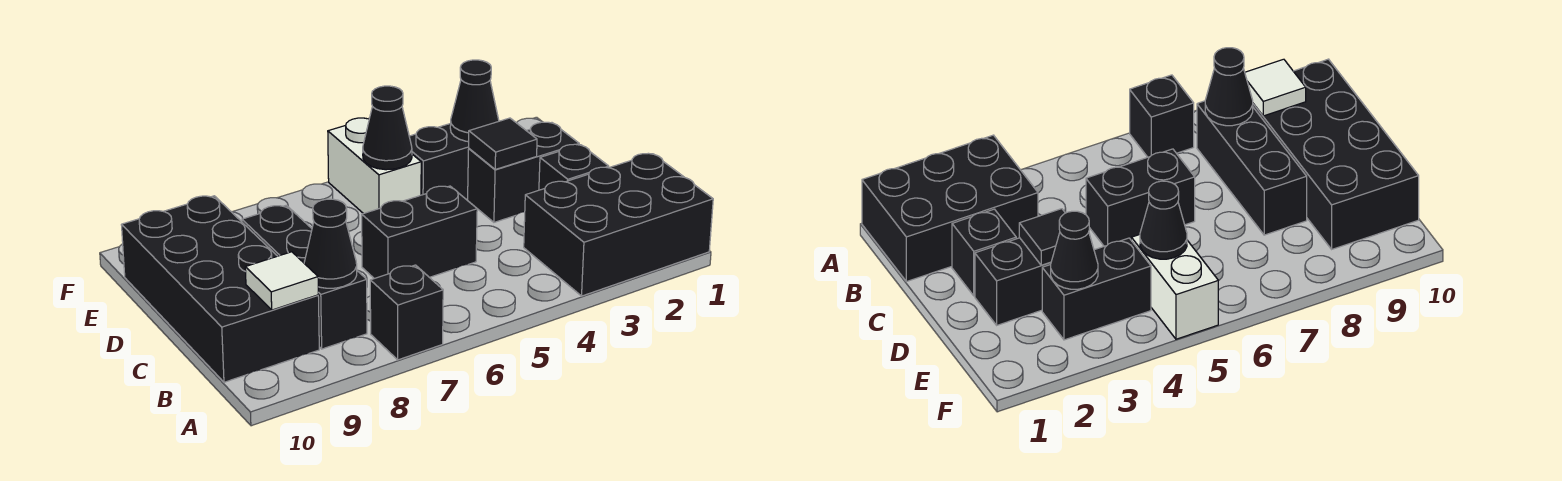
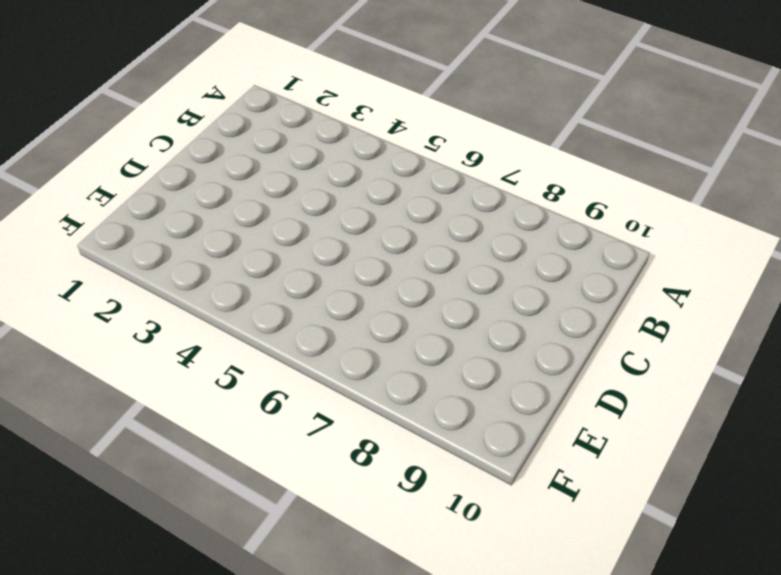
none -> black brick A1:B3 level 1
none -> black brick A7 level 1
none -> black brick B8:D8 level 1

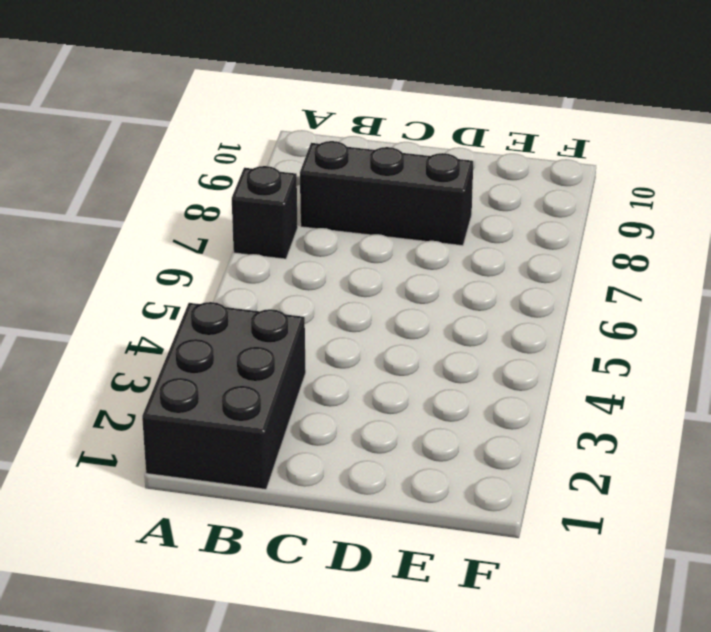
none -> black brick B9:E10 level 1
none -> black brick C2 level 1
none -> black brick C5:C6 level 1

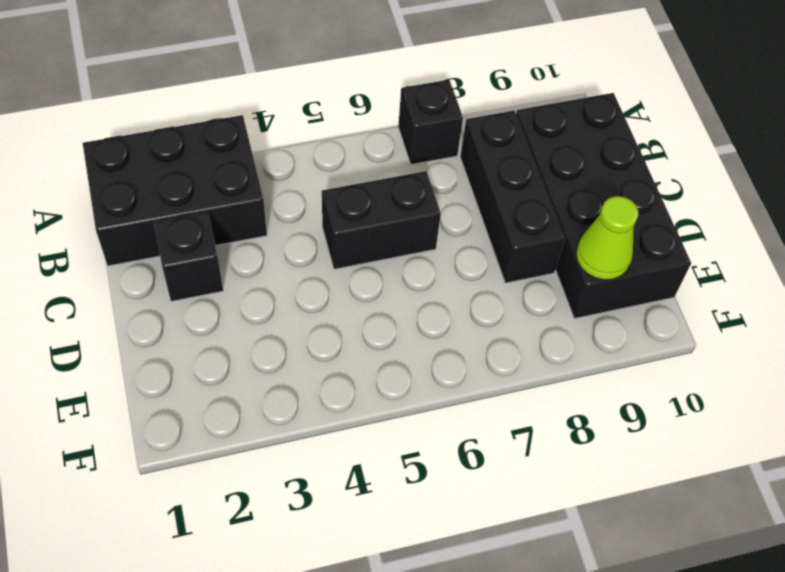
lime cone E9 level 2 -> none
none -> black brick D2:D3 level 1
none -> black brick E3:E4 level 1
none -> white brick E5:F5 level 1

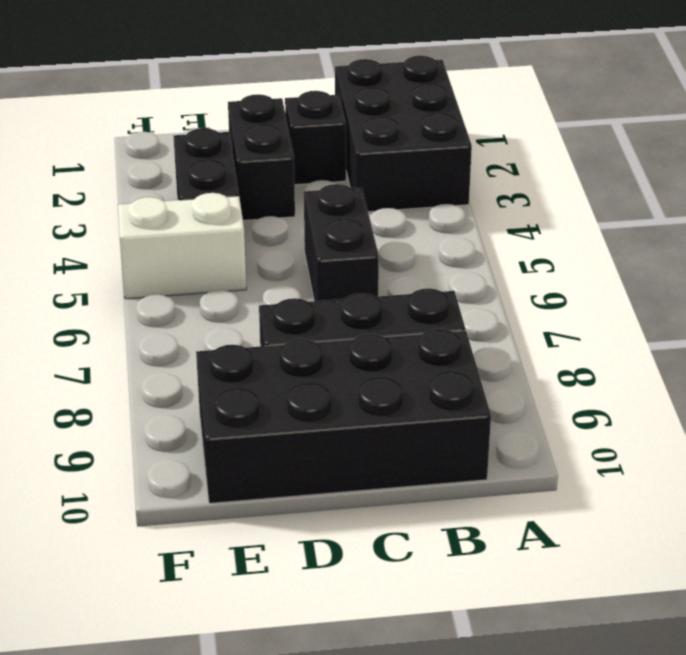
none -> black brick A7 level 1
none -> black cone B8 level 2
none -> white tile B9 level 2

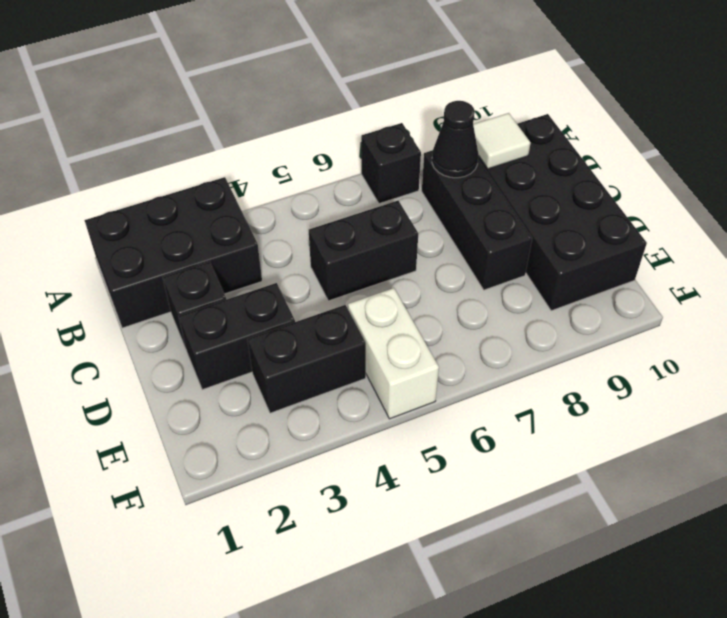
none -> black tile D3 level 2
none -> black cone E3 level 2
none -> black cone E5 level 2

